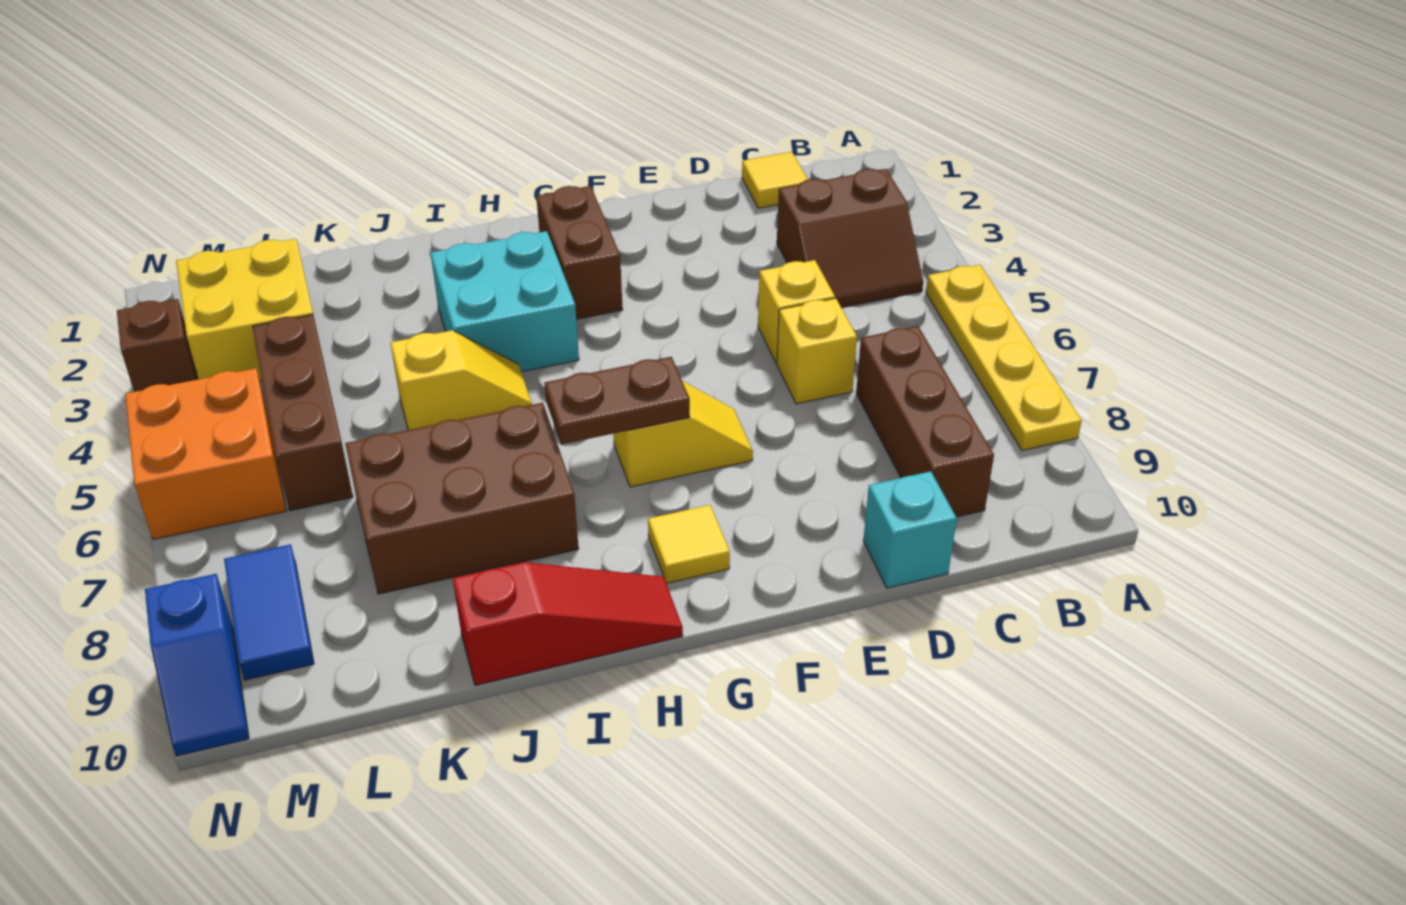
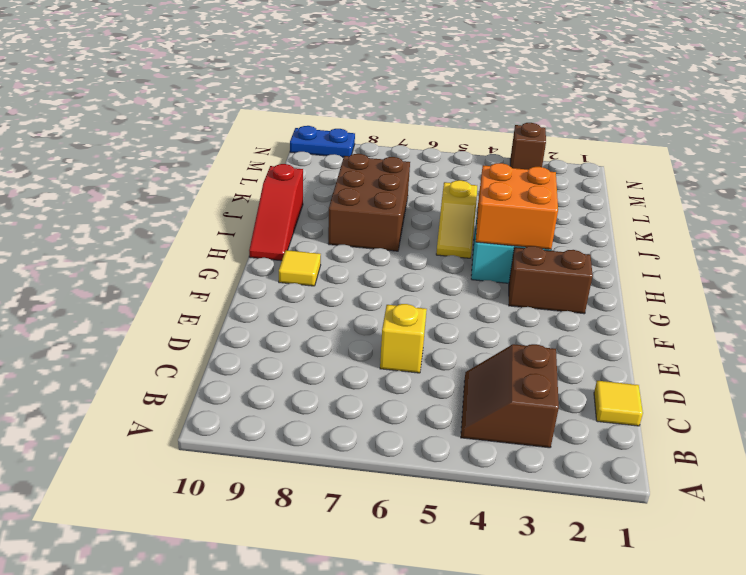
orange brick H3:I4 level 2 -> orange brick M5:N6 level 1
blue plate N9:N10 level 1 -> blue slope N9:N10 level 1 top 9
none -> yellow plate A5:A8 level 1
none -> brown brick C7:C9 level 1
none -> yellow brick D5 level 1

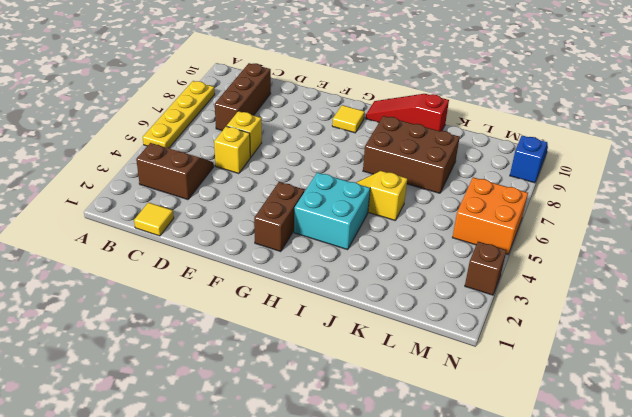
none -> cyan brick D10 level 1
none -> yellow slope F7:G7 level 1 top G
none -> yellow brick L2:M3 level 1

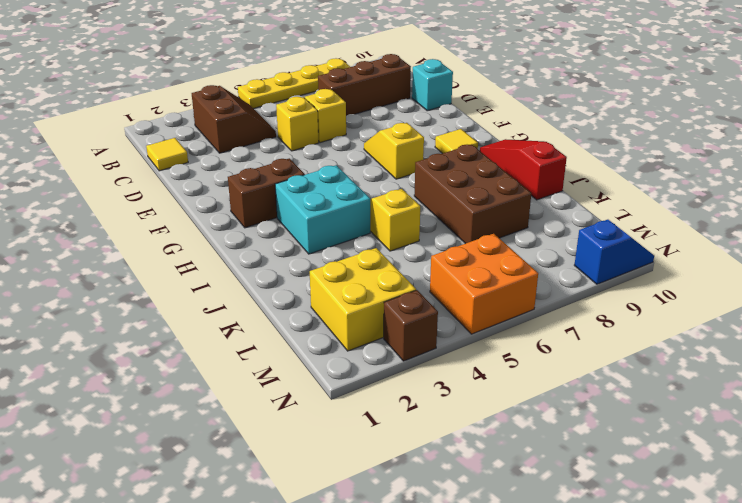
none -> brown brick L4:L6 level 1
none -> blue tile M8:M9 level 1
none -> brown plate G7:H7 level 2

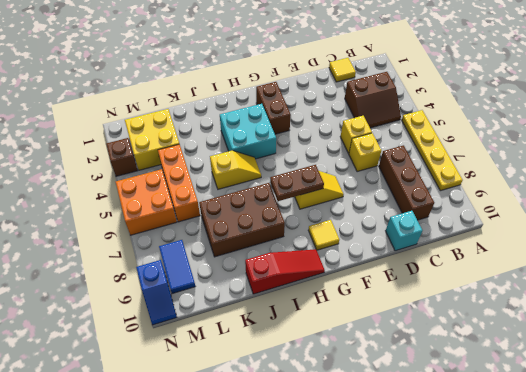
orange brick L4:L6 level 1 -> brown brick L4:L6 level 1

